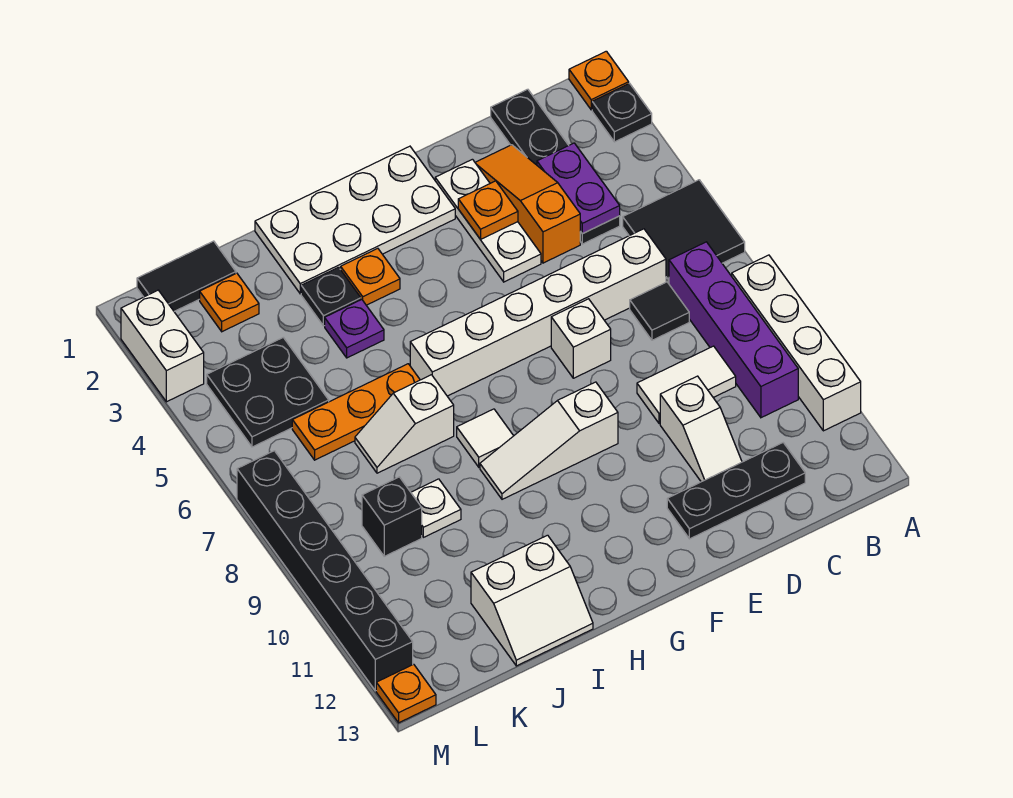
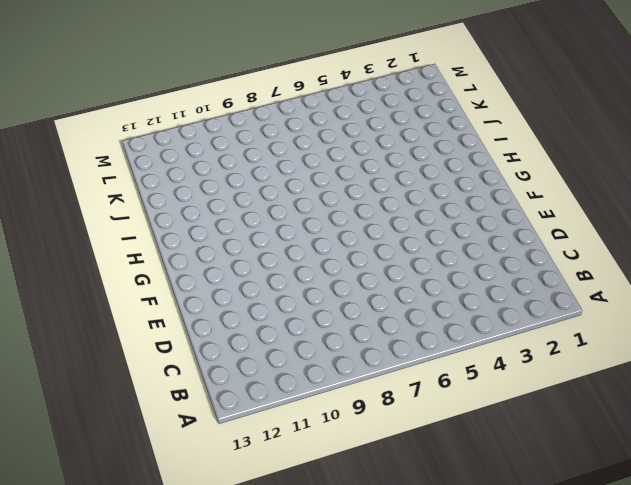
none -> orange plate A1 level 1
none -> black plate A2 level 1
none -> black tile A5:B6 level 1
none -> white brick A8:A11 level 1

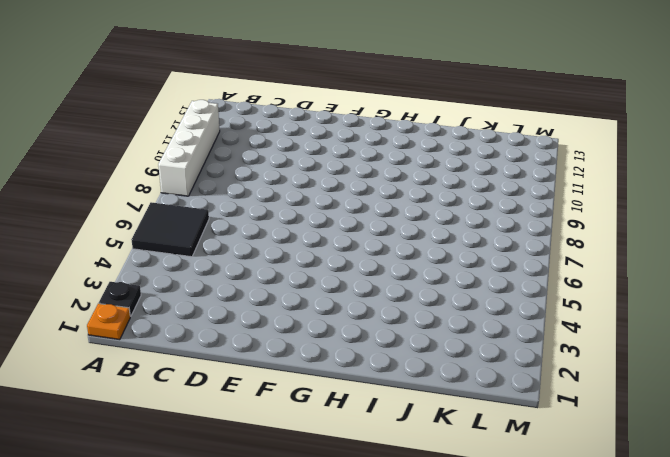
none -> purple brick B7:B10 level 1
none -> black plate C1:C4 level 1
none -> white brick C6:H6 level 1
none -> black tile C7 level 1

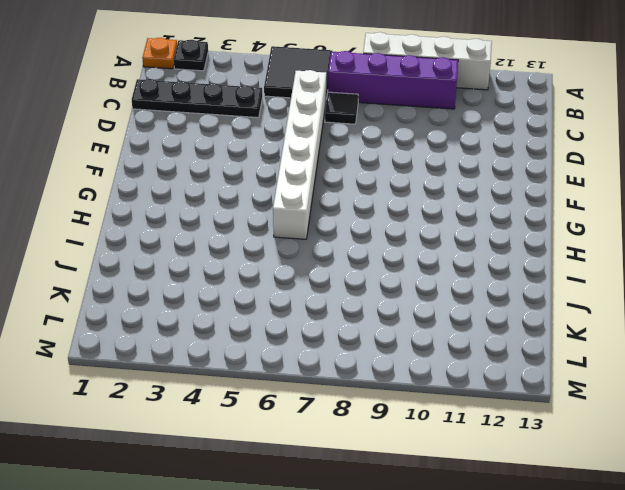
none -> white tile C9:D9 level 1
none -> black plate C12:E12 level 1
none -> orange slope D2:D4 level 1 top 4
none -> white slope D10:D11 level 1 top 10

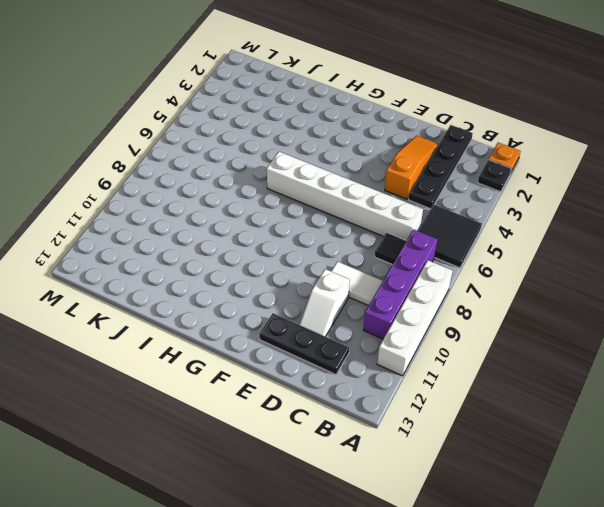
none -> white plate E2:E4 level 1
none -> white brick E7 level 1
none -> white plate F1:I2 level 1
none -> white slope F9:H9 level 1 top F

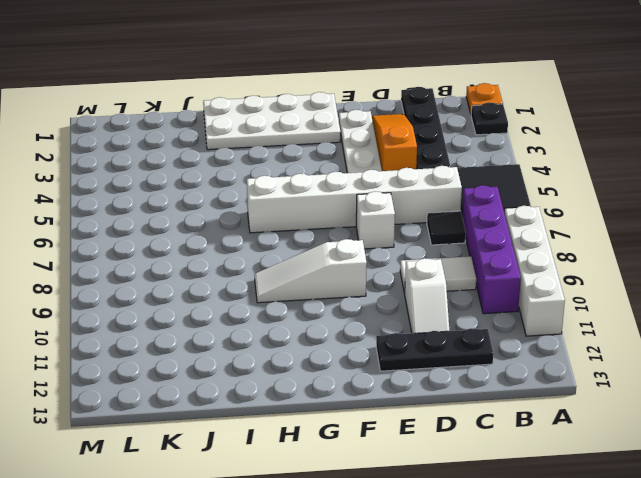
none -> orange plate H3 level 1
none -> white tile H8 level 1
none -> black plate I3 level 1
none -> purple plate I4 level 1

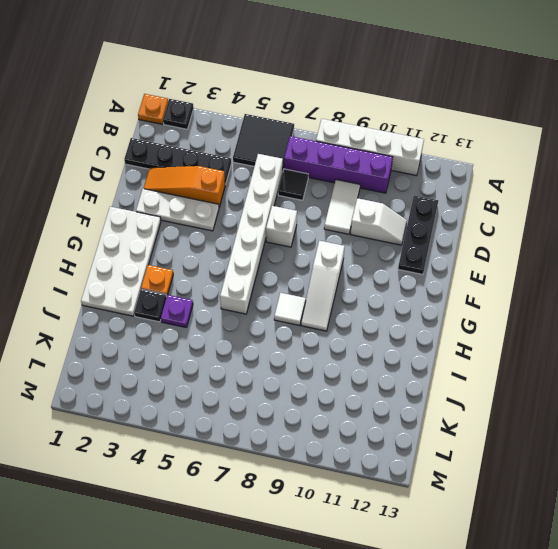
none -> orange plate I6:K6 level 1
none -> white slope I7:J7 level 1 top I
none -> white slope I12:J13 level 1 top 12
none -> white plate J9 level 1

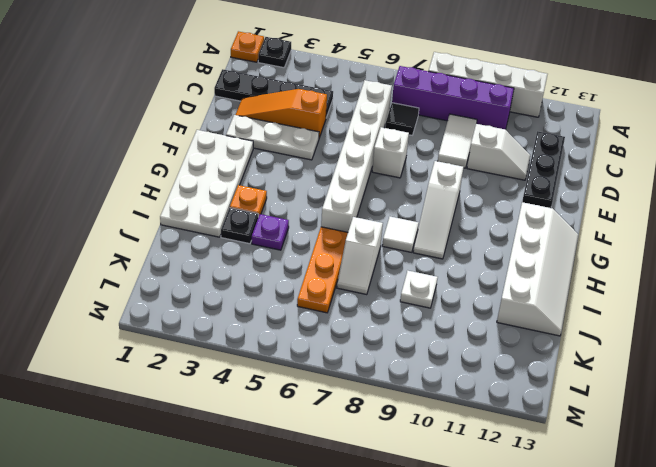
white slope G12:J13 level 1 top 12 -> white slope I12:J13 level 1 top 12
none -> black tile A5:B6 level 1
none -> black tile K1:L1 level 1
none -> orange plate K2 level 1
none -> black plate K4:L5 level 1

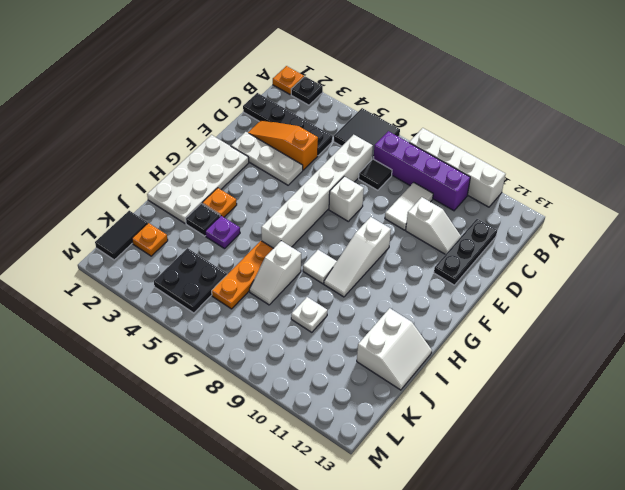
none -> black brick K9 level 1
none -> white brick M2:M3 level 1
none -> black brick M7:M12 level 1
none -> orange plate M13 level 1

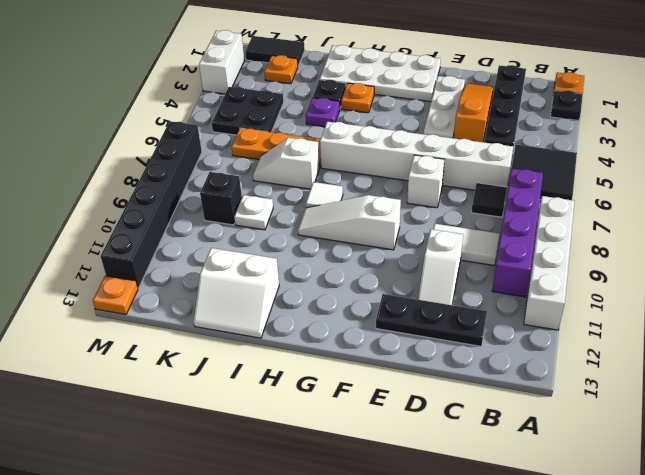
none -> purple plate C3:C4 level 2
none -> orange plate E3 level 2

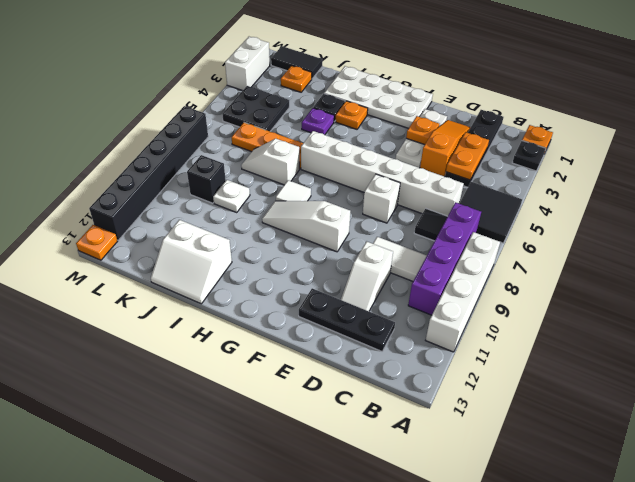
orange plate C3:C4 level 2 -> purple plate C3:C4 level 2

